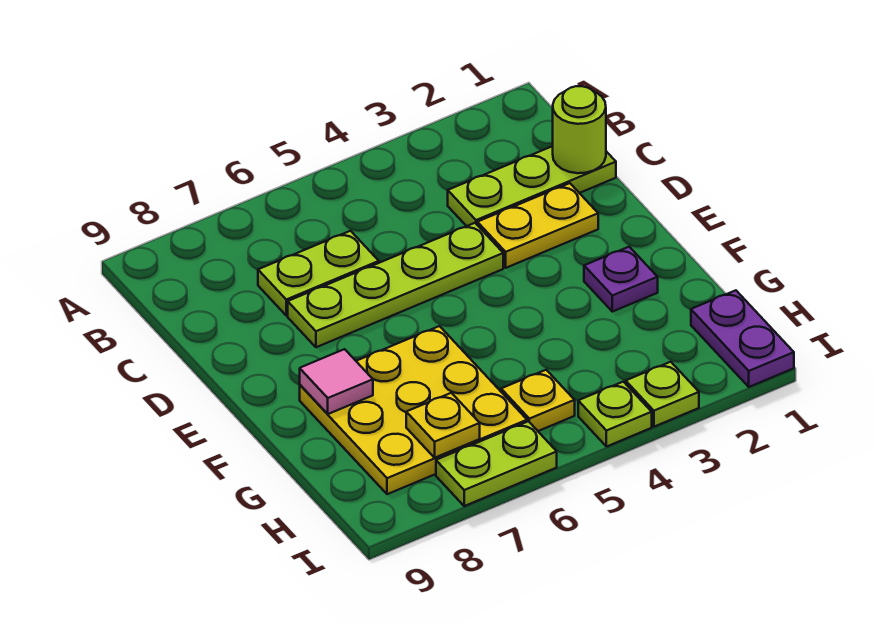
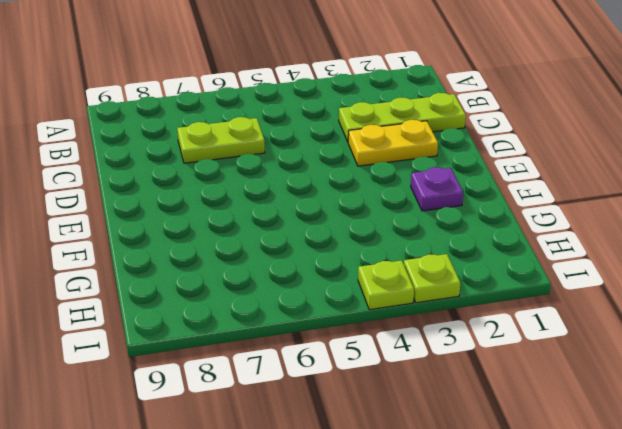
none -> lime plate D4:D7 level 1
none -> yellow plate F6:H8 level 1
none -> purple plate H1:I1 level 1

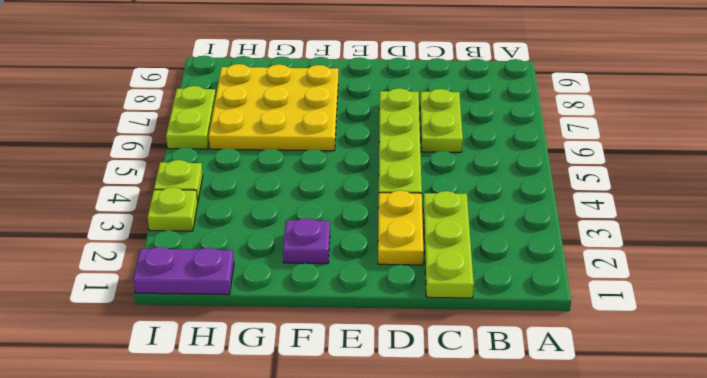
none -> yellow plate H5 level 1
none -> lime round brick C1 level 2
none -> pink tile F8 level 2

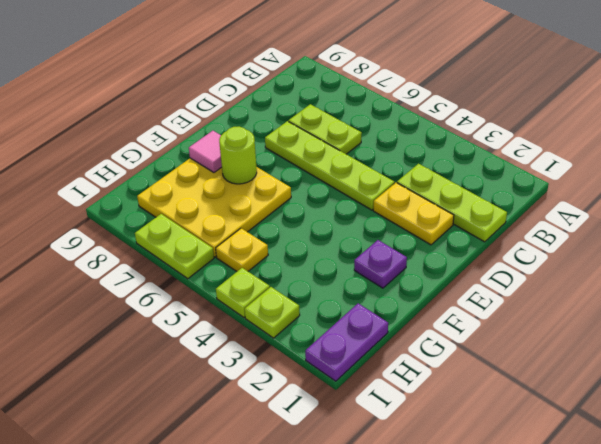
lime round brick F7 level 2 -> lime round brick C1 level 2
none -> yellow plate H7 level 2

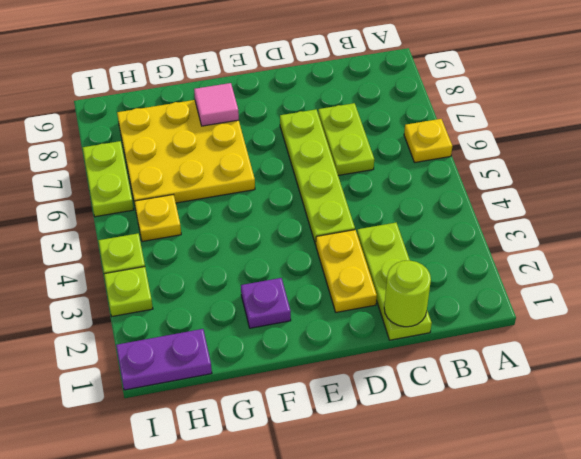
yellow plate A6 level 1 -> yellow plate H7 level 2

